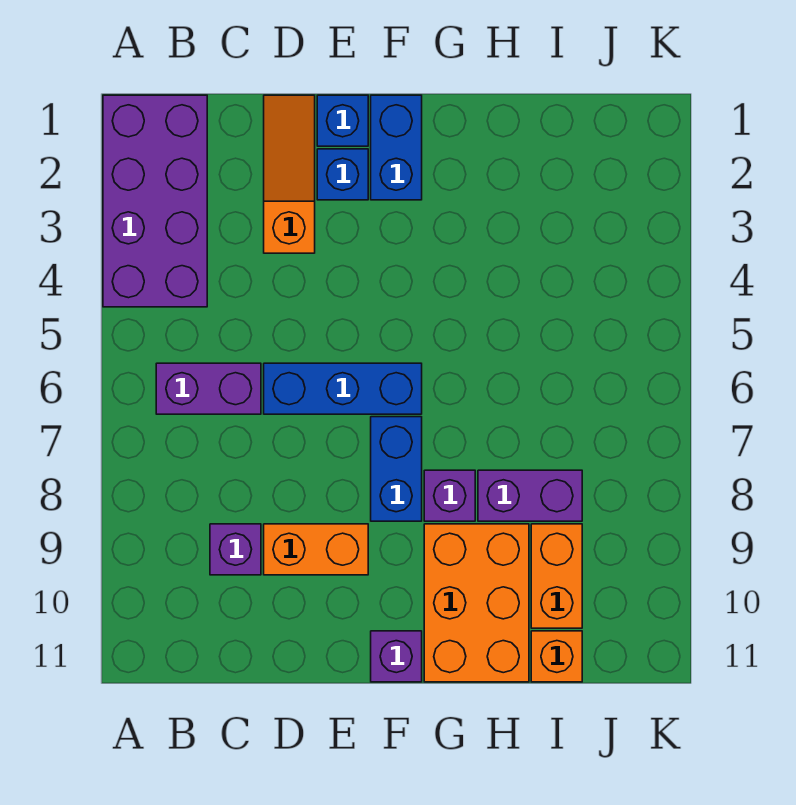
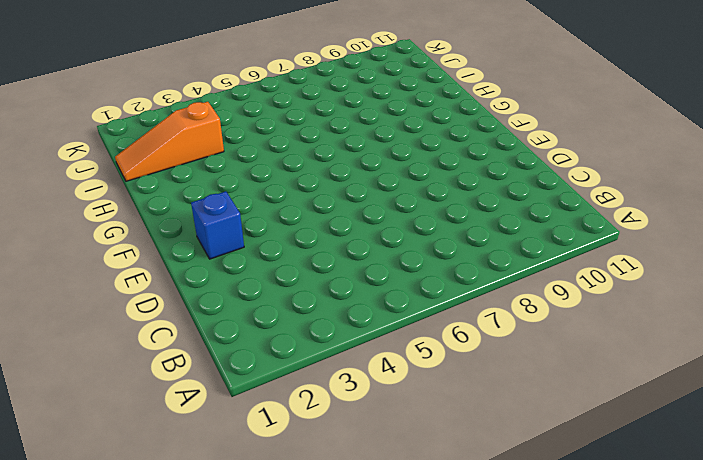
orange slope I1:I3 level 1 top 3 -> orange slope D1:D3 level 1 top 3
none -> purple brick A1:B4 level 1
none -> purple brick B6:C6 level 1
none -> purple brick C9 level 1

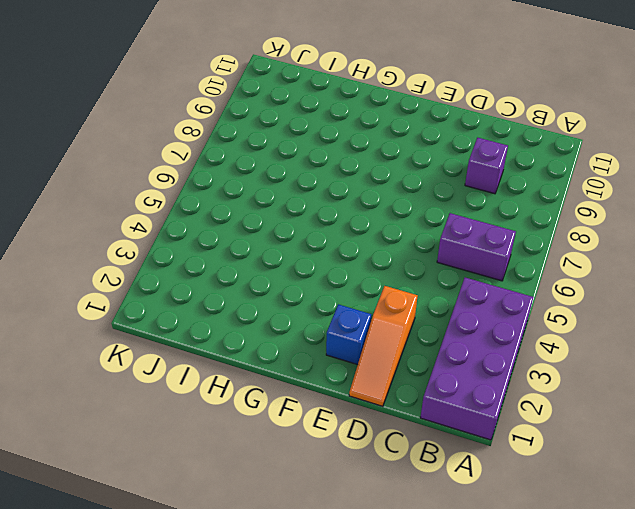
none -> blue brick D6:F6 level 1
none -> orange brick D9:E9 level 1
none -> blue brick E1 level 1

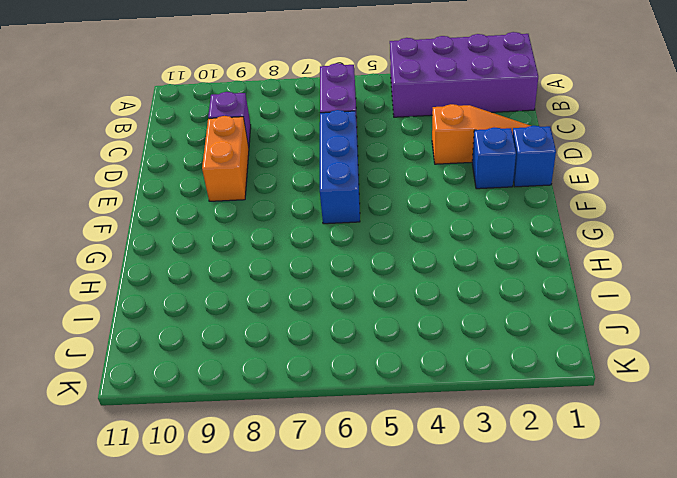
none -> blue brick F1:F2 level 1
none -> blue brick F7:F8 level 1
none -> purple brick F11 level 1

